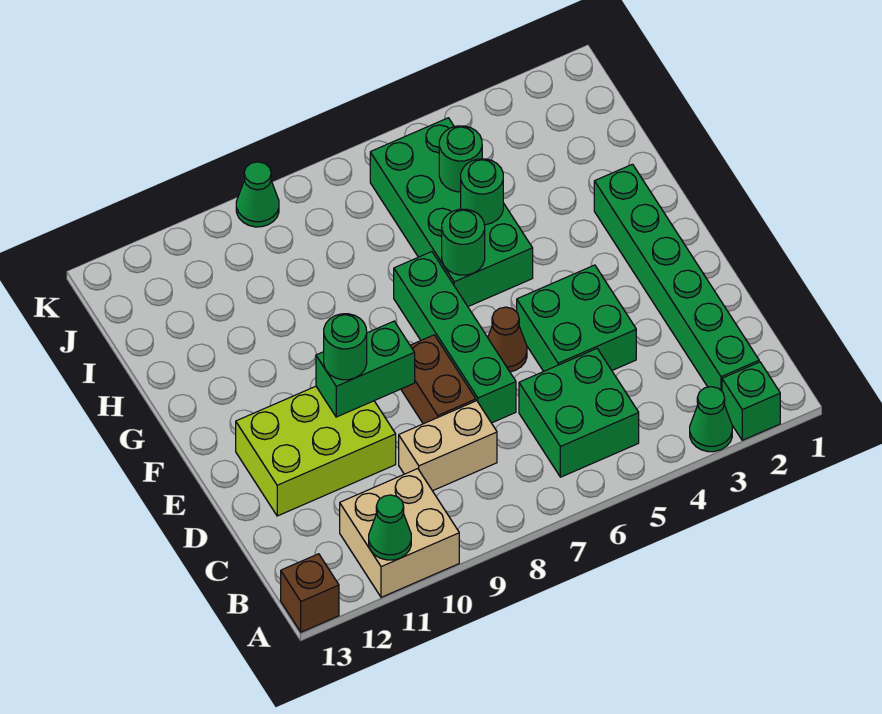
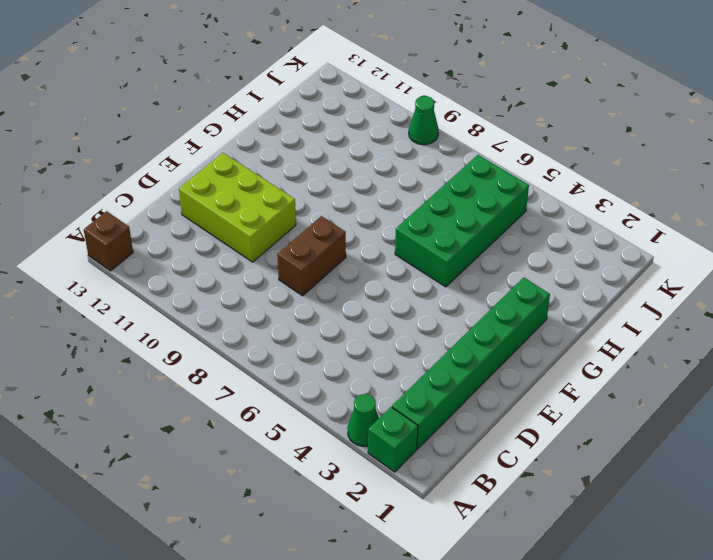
none -> tan brick A10:B11 level 1
none -> green brick B5:C6 level 1
none -> tan brick C8:C9 level 1

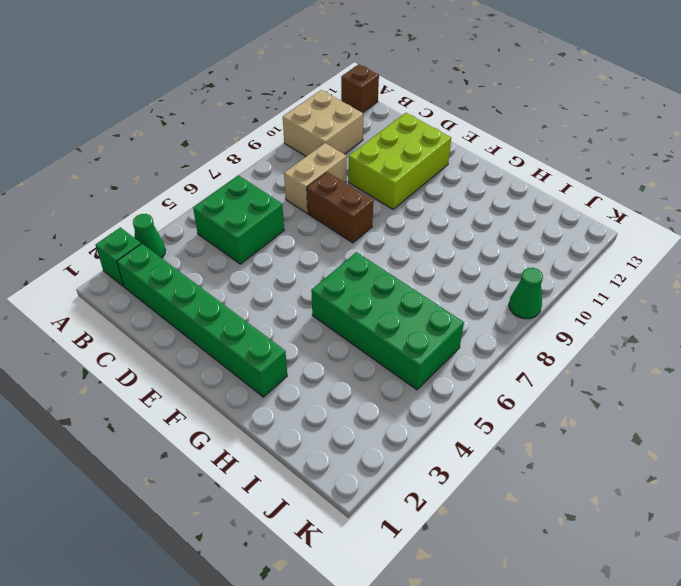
none -> green brick D4:E5 level 1
none -> green brick D7:G7 level 1
none -> brown cone E6 level 1

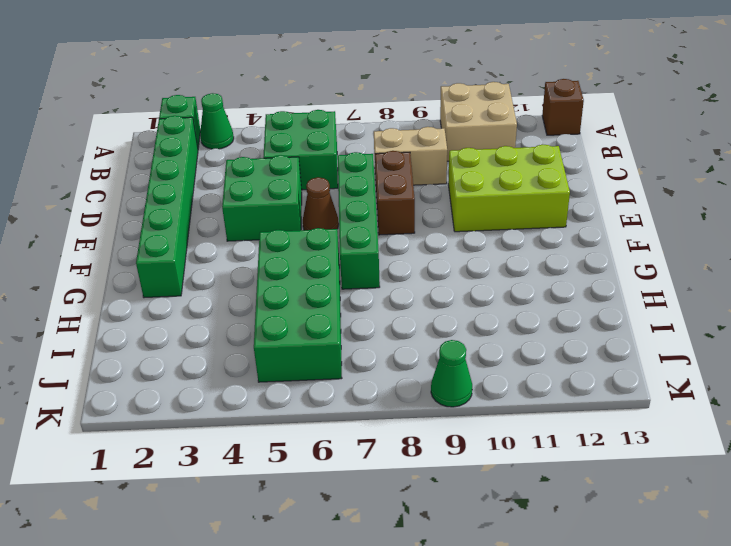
none -> green cone A11 level 2
none -> green brick E9:E10 level 2
none -> green round brick G6 level 2

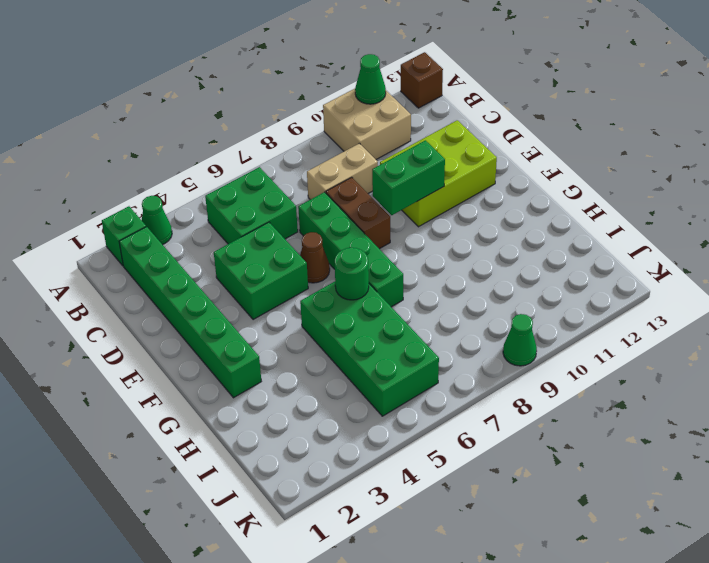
none -> green round brick H5 level 2
none -> green round brick I5 level 2
none -> green round brick E10 level 3

